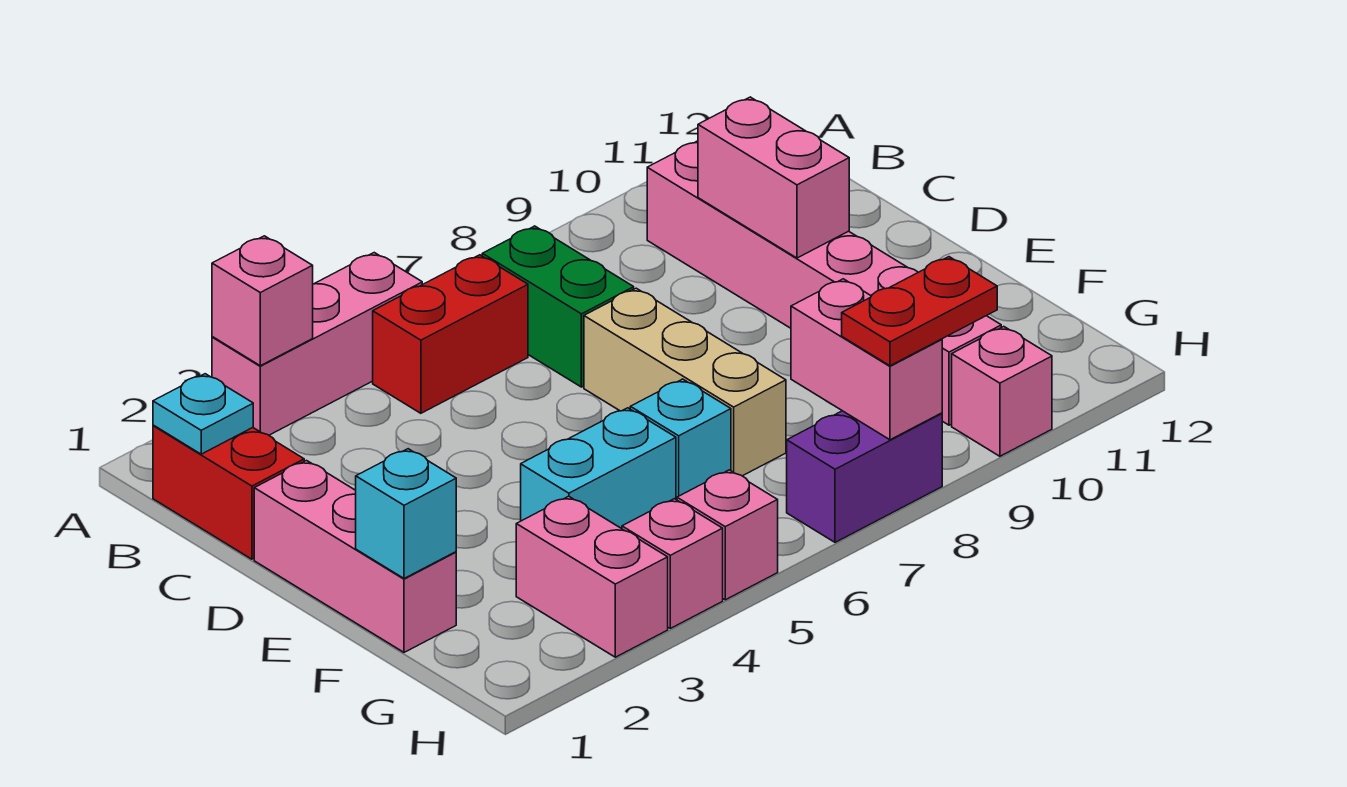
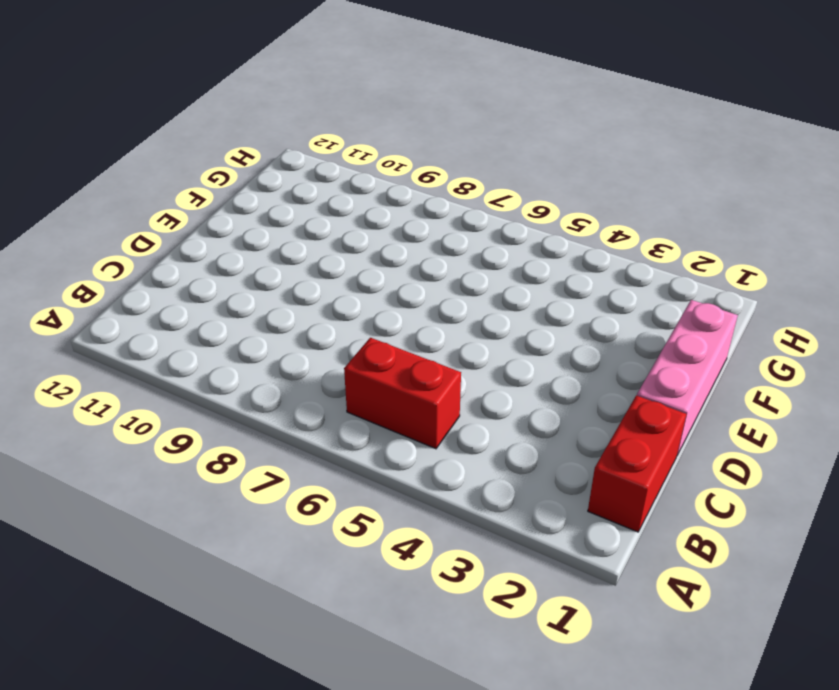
none -> pink brick A3:A5 level 1
none -> green brick B7:C7 level 1
none -> pink brick B10:G10 level 1

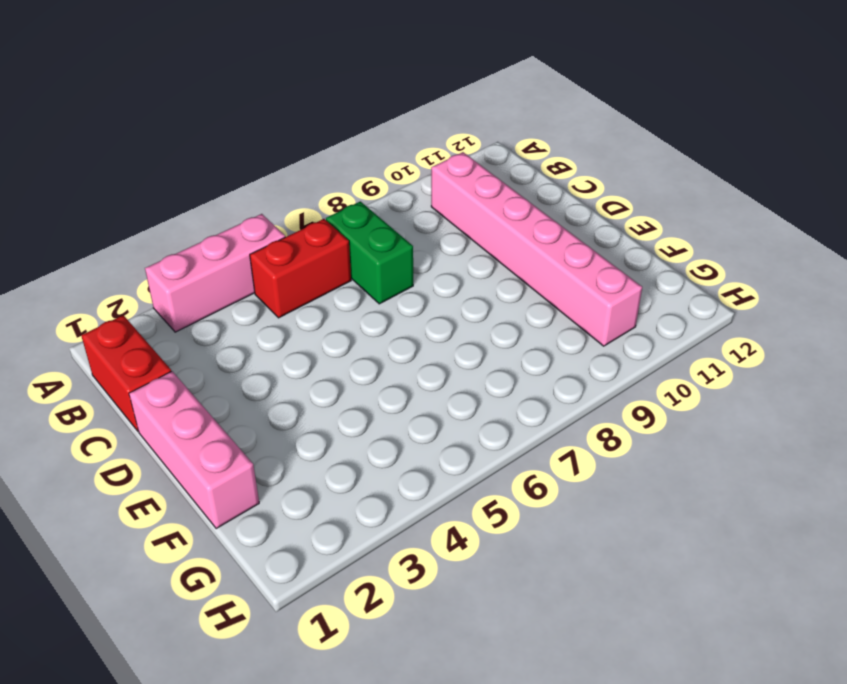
none -> tan brick D7:F7 level 1
none -> cyan brick F4:F5 level 1
none -> cyan brick F6 level 1

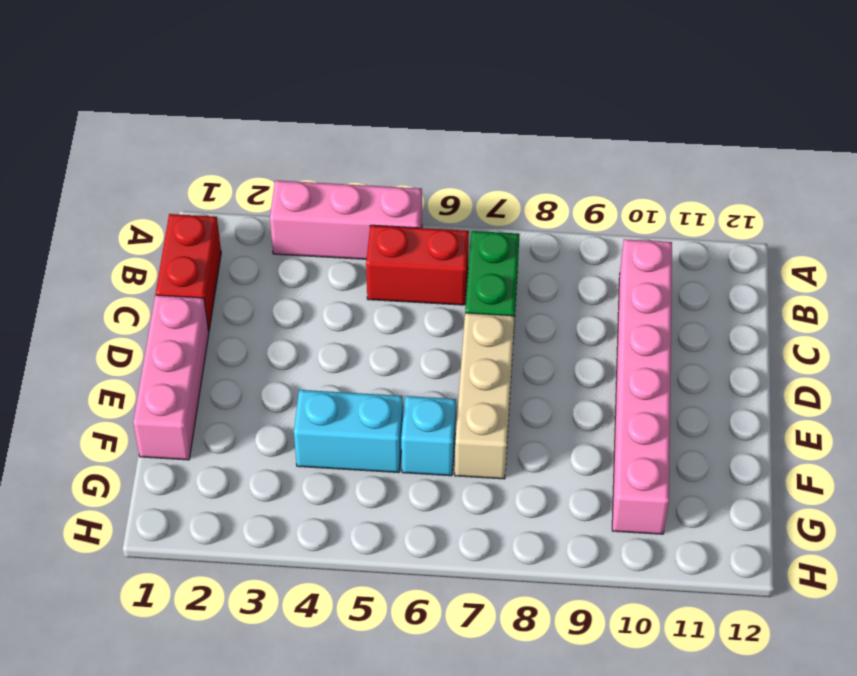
none -> pink brick G3:H3 level 1
none -> pink brick H4 level 1
none -> pink brick H5 level 1

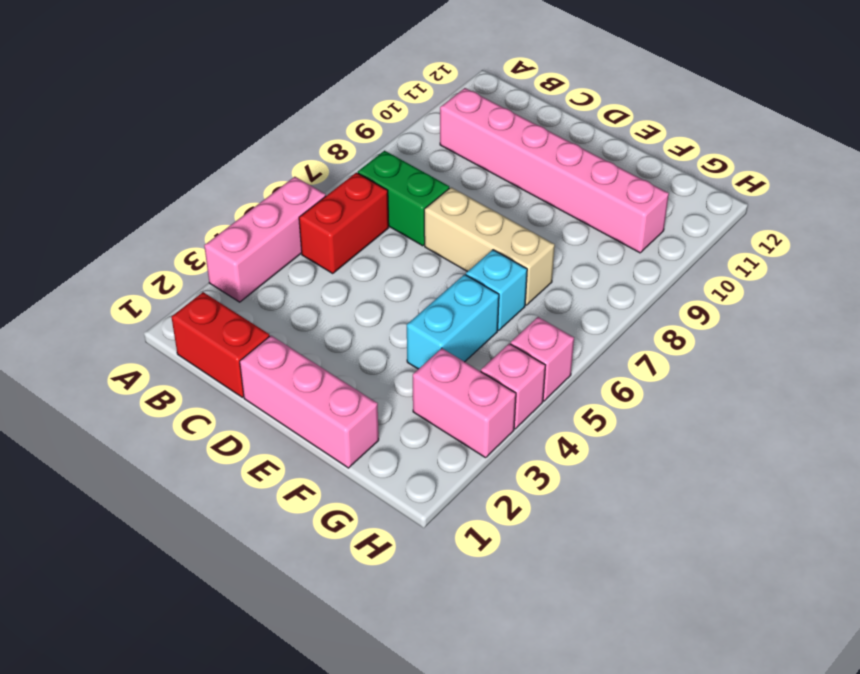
none -> purple brick H7:H8 level 1
none -> pink brick H10 level 1
none -> pink brick A3 level 2

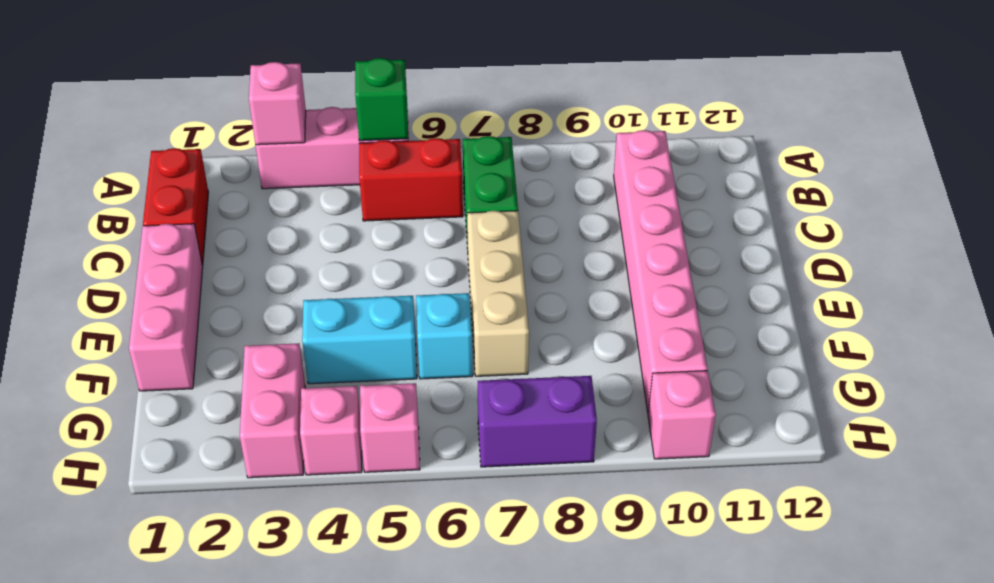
green brick A5 level 2 -> none
none -> cyan plate B1 level 2
none -> pink brick C10:D10 level 2
none -> cyan brick F1 level 2

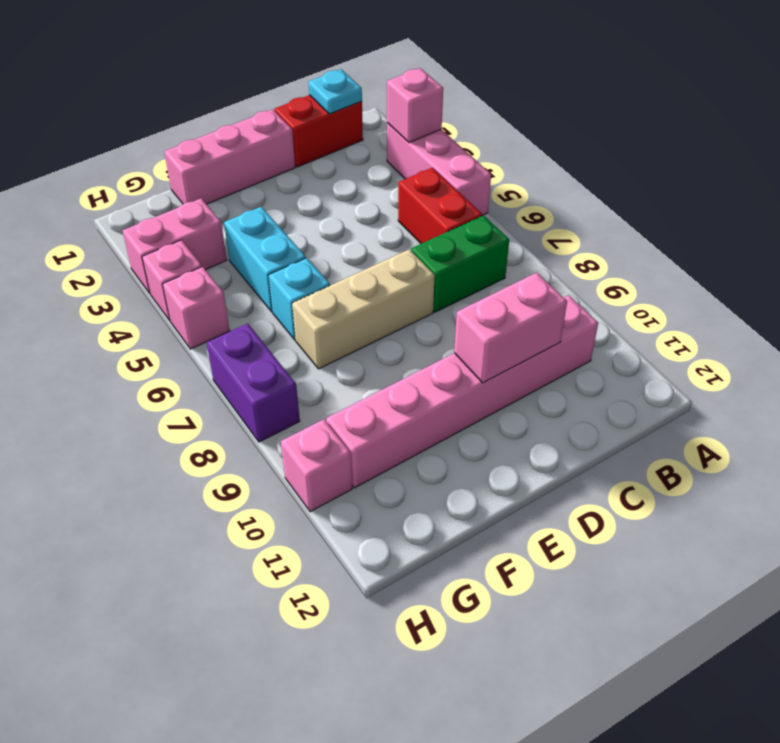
none -> cyan brick F1 level 2
none -> pink brick G8:H8 level 2
none -> red plate H8:H9 level 3

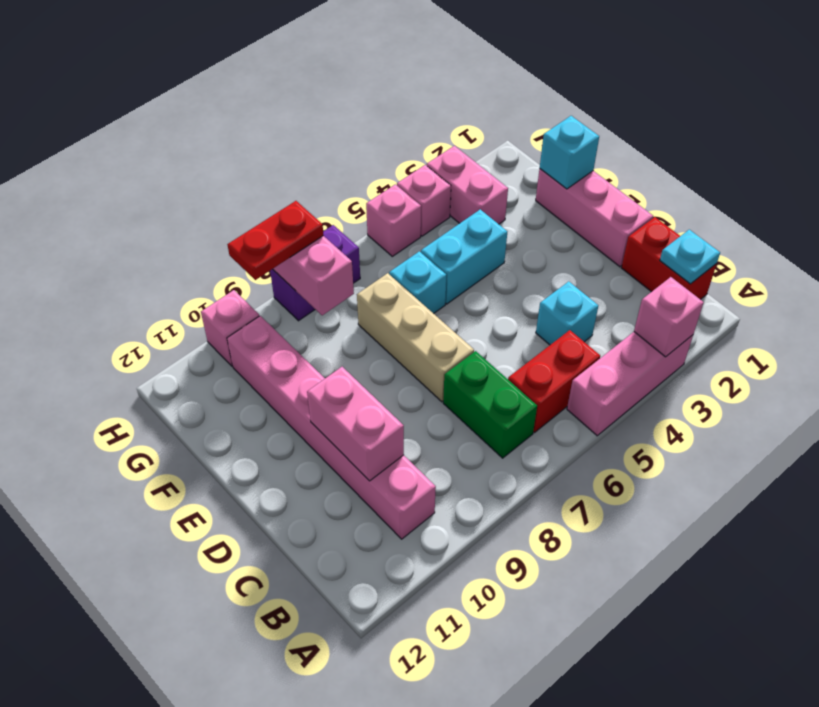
cyan brick C4 level 1 -> none

